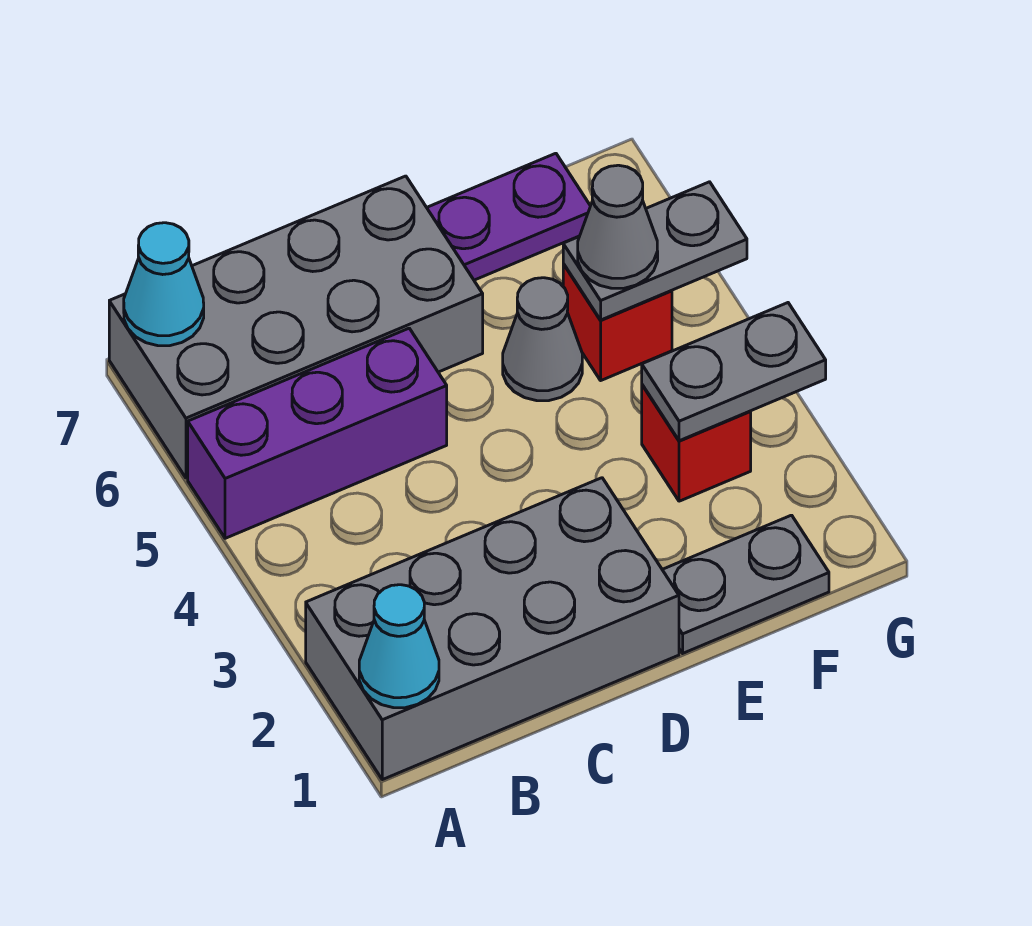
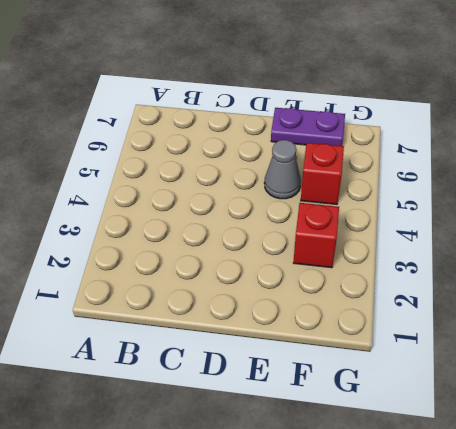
none -> grey brick A1:D2 level 1
none -> purple brick A5:C5 level 1
none -> grey brick A6:D7 level 1

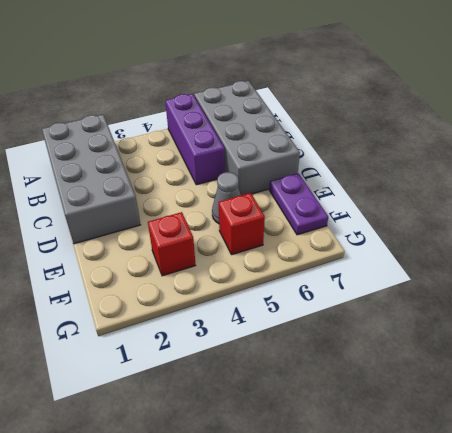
none -> grey plate E1:F1 level 1
none -> cyan cone A1 level 2
none -> cyan cone A7 level 2

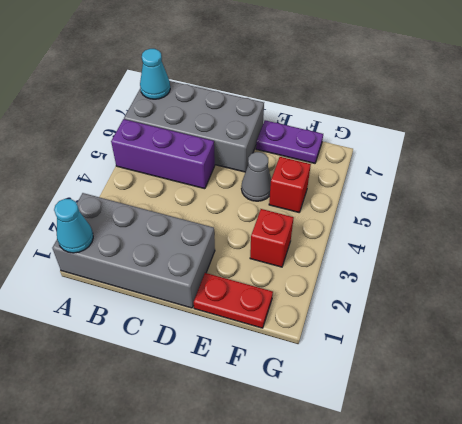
red plate E1:F1 level 1 -> grey plate E1:F1 level 1
none -> grey plate F3:G3 level 2
none -> grey plate F5:G5 level 2
none -> grey cone F5 level 3

